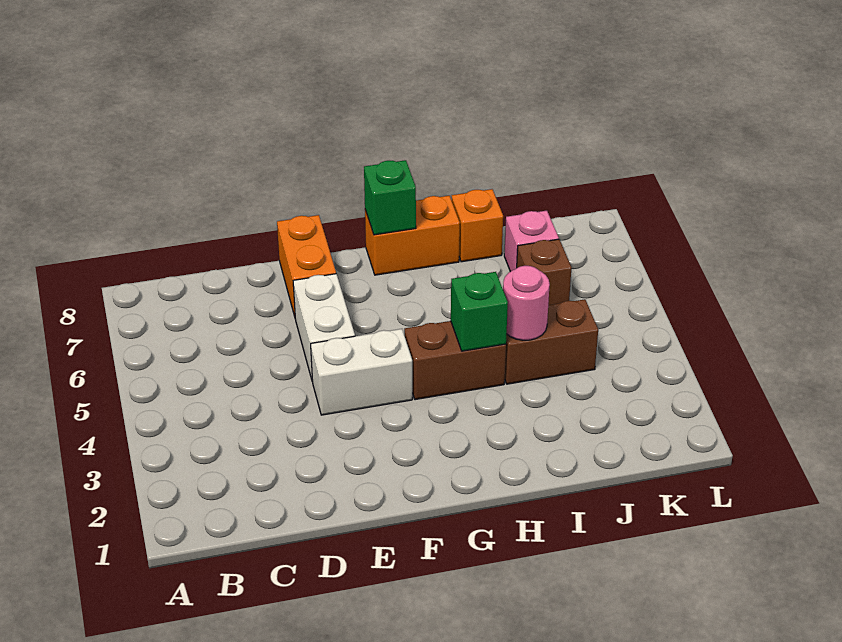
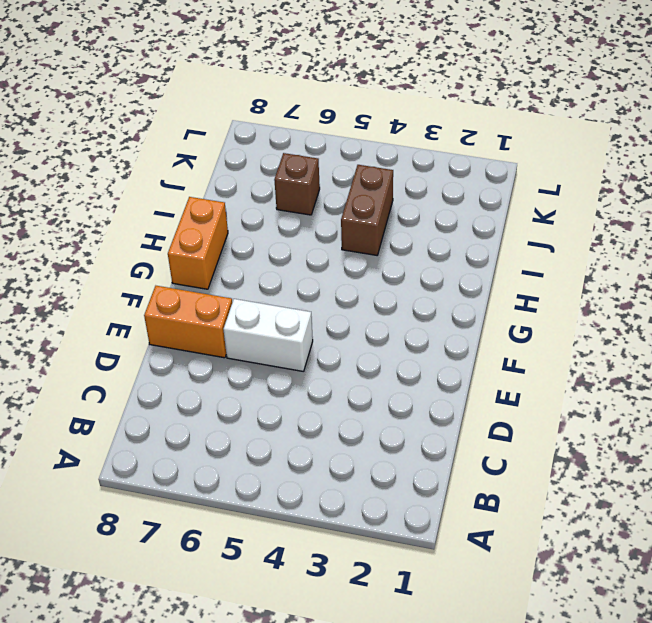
none -> white brick E4:F4 level 1
none -> brown brick G4:H4 level 1
none -> orange brick I8 level 1

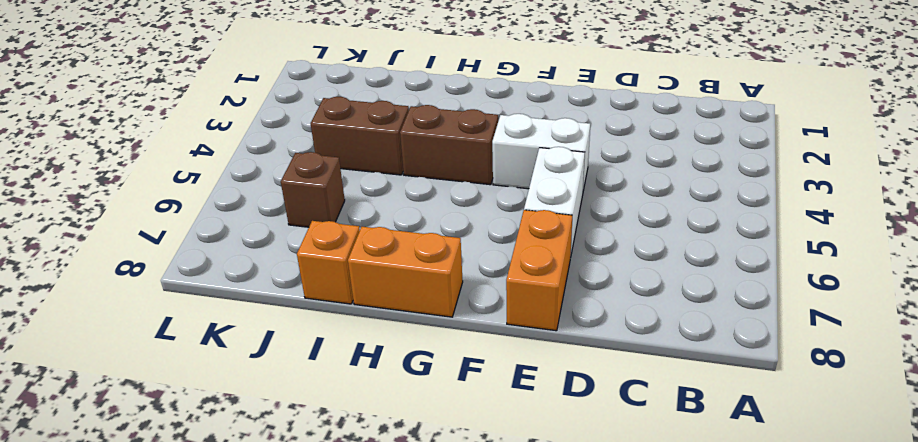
none -> pink brick J7 level 1
none -> green brick G8 level 2
none -> green brick H4 level 2

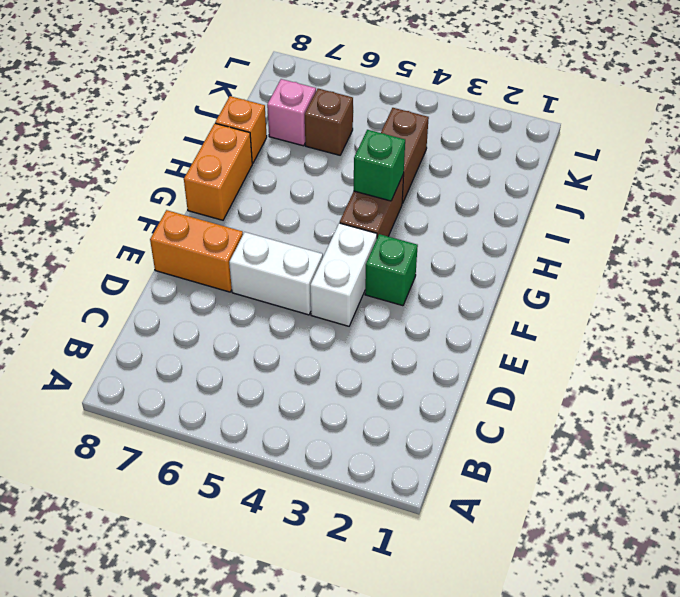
green brick F3 level 1 -> green brick G8 level 2
none -> pink round brick I4 level 2

